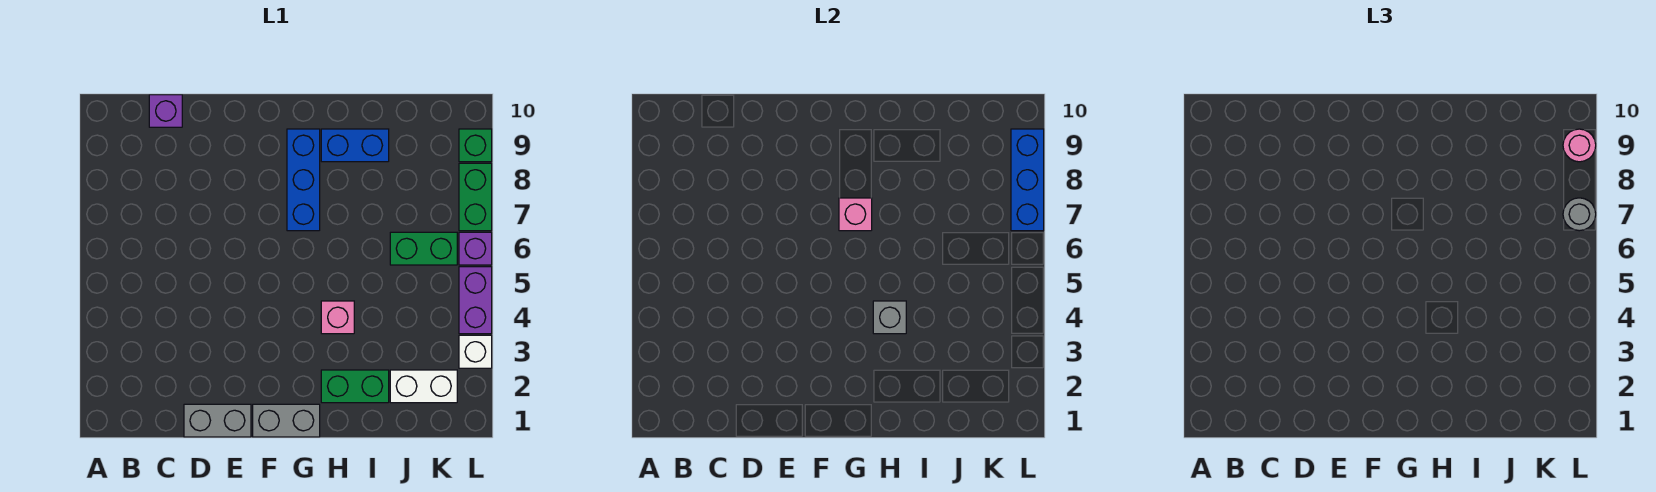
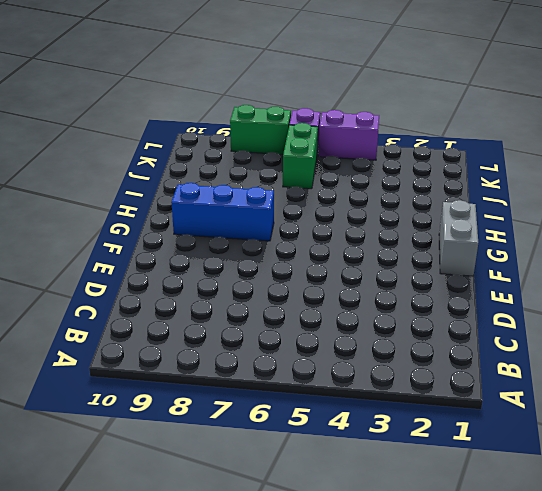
none -> purple brick C10 level 1
none -> grey brick D1:E1 level 1
none -> green brick H2:I2 level 1

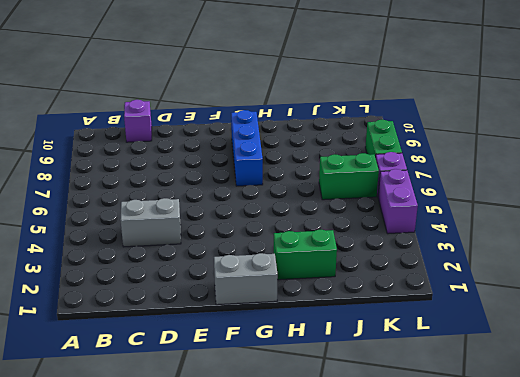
grey brick C4:D4 level 1 -> grey brick D1:E1 level 1
none -> pink brick H4 level 1
none -> blue brick H9:I9 level 1
none -> white brick J2:K2 level 1

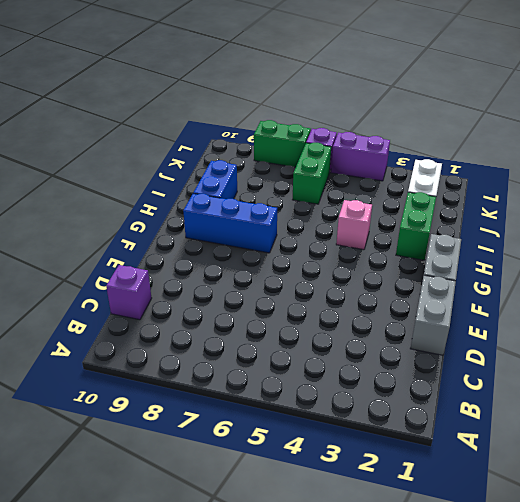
none -> white brick L3 level 1
none -> green brick L9 level 1
none -> pink brick G7 level 2

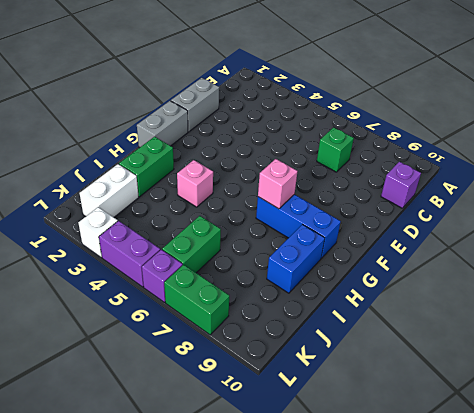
green brick C7 level 1 -> green brick L9 level 1
none -> grey brick H4 level 2
none -> blue brick L7:L9 level 2
none -> grey round brick L7 level 3

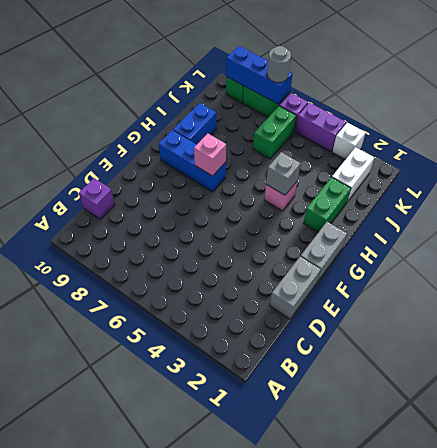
none -> pink round brick L9 level 3

